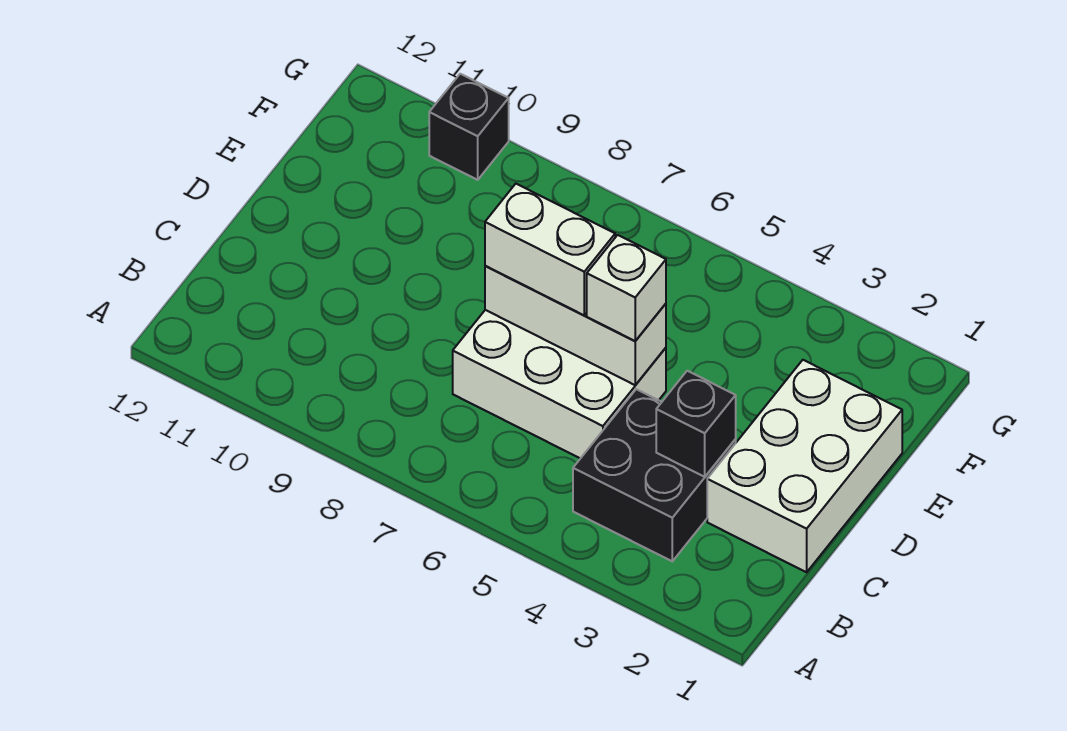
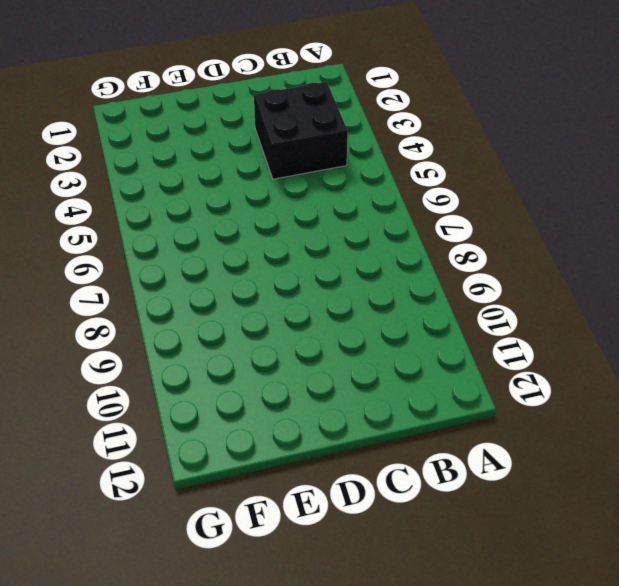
none -> white brick C1:E2 level 1
none -> white brick C5:D7 level 1

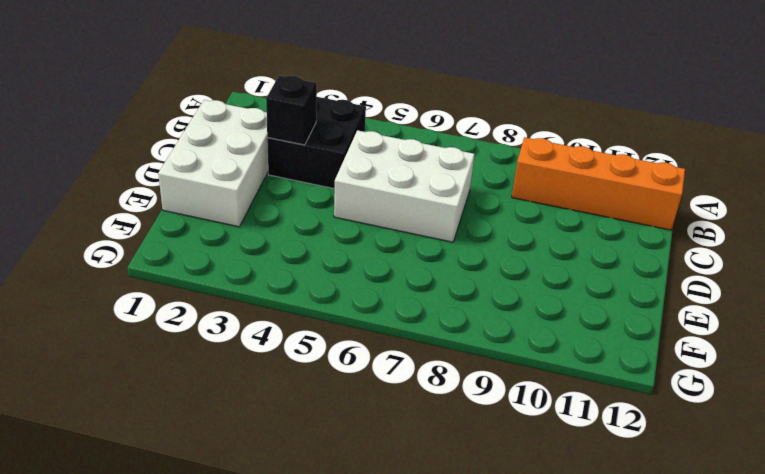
orange brick B9:B12 level 1 -> none
none -> black brick G10 level 1
none -> white brick D5:D7 level 2

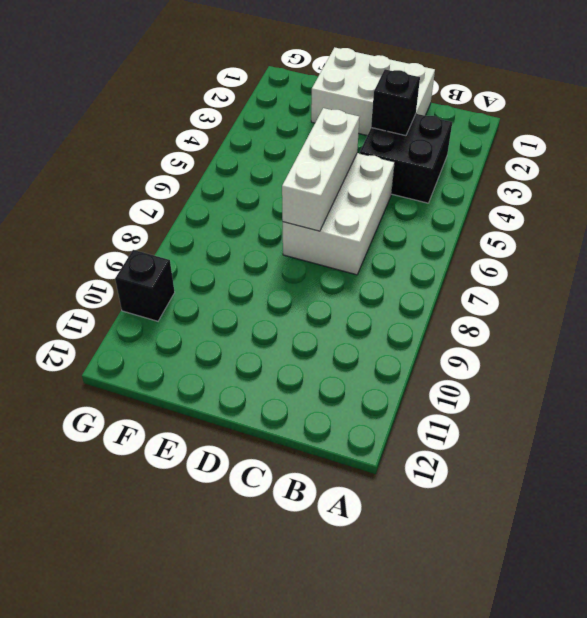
none -> white brick D5 level 3
none -> white brick D6:D7 level 3

